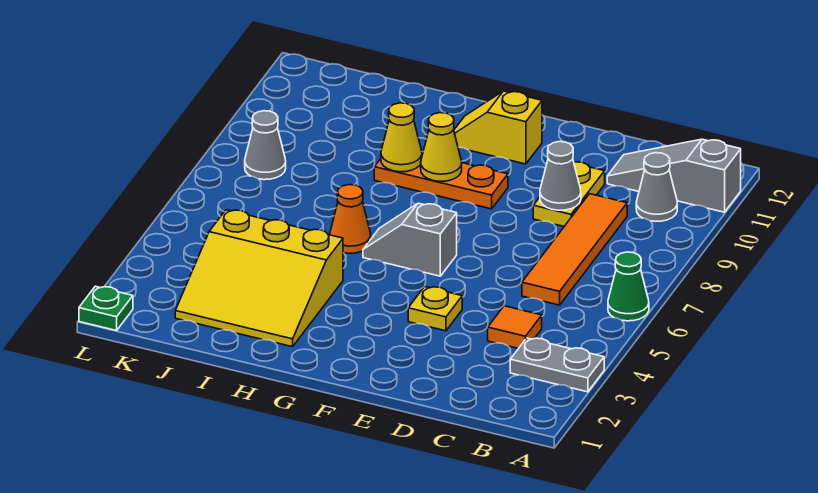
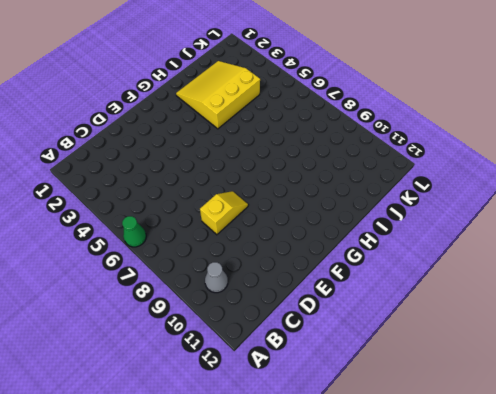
yellow slope D8:E8 level 1 top D -> yellow slope F11:G11 level 1 top F
none -> grey plate A3:B3 level 1
none -> grey slope A11:C11 level 1 top A
none -> orange tile C4 level 1

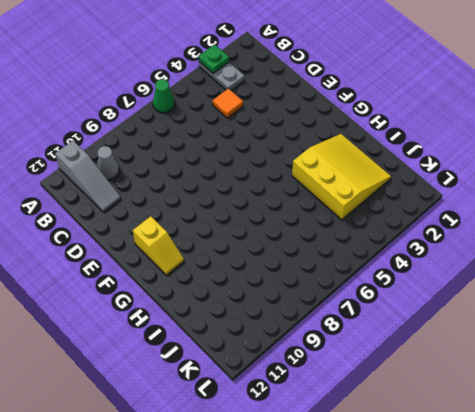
green plate A3 level 2 -> green plate L1 level 1
none -> orange tile C6:C9 level 1
none -> yellow plate D9:D10 level 1
none -> yellow plate E4 level 1

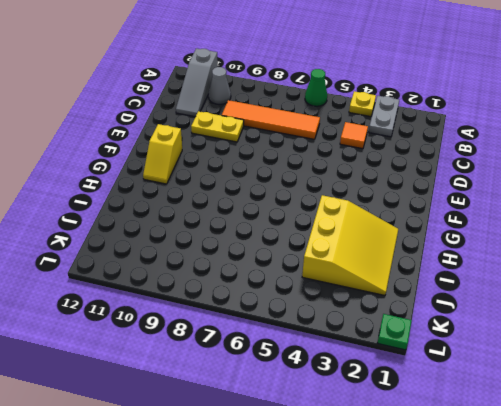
yellow plate A4 level 1 -> yellow plate E4 level 1
none -> grey slope F6:G6 level 1 top F
none -> orange plate F9:H9 level 1
none -> orange cone H6 level 1

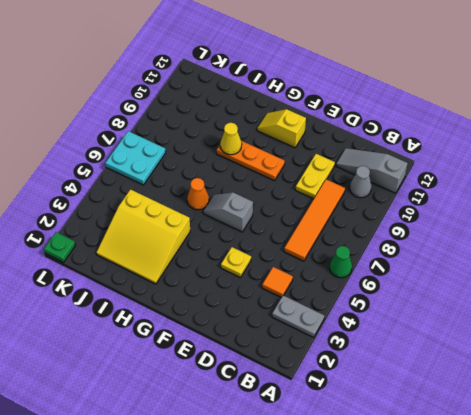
cyan plate K6:L7 level 1 -> none
none -> grey cone K8 level 1
none -> grey cone D9 level 2
none -> yellow cone G9 level 2

